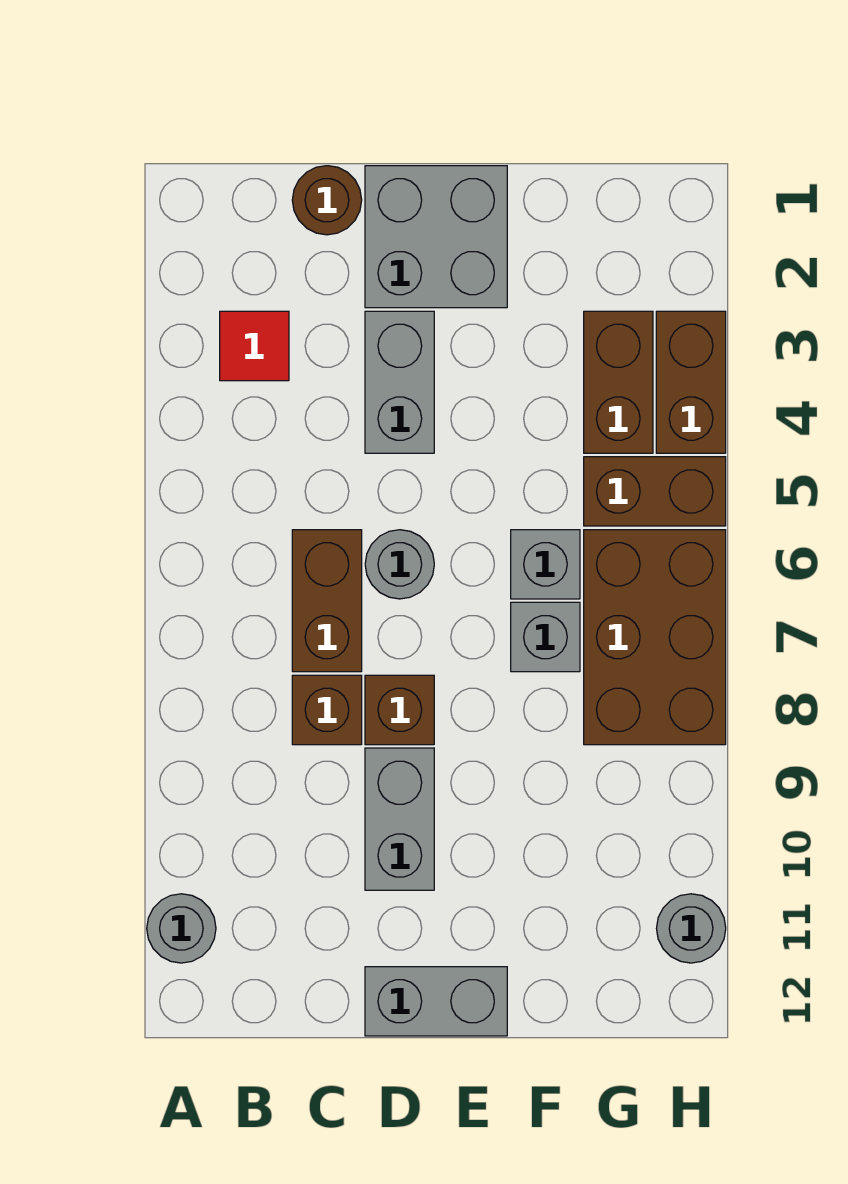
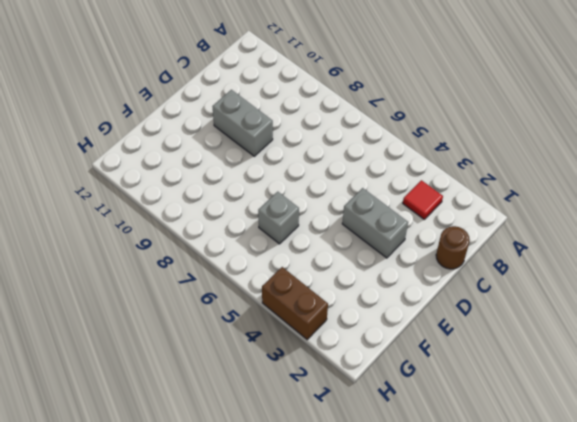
none -> grey round brick A11 level 1
none -> brown brick C6:C7 level 1
none -> brown brick C8 level 1

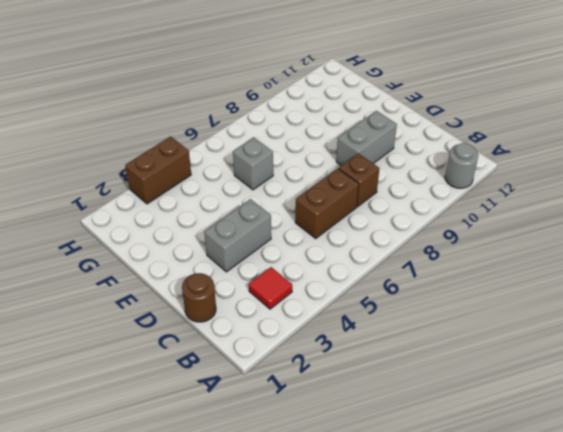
none -> grey brick D1:E2 level 1
none -> grey round brick D6 level 1
none -> brown brick D8 level 1

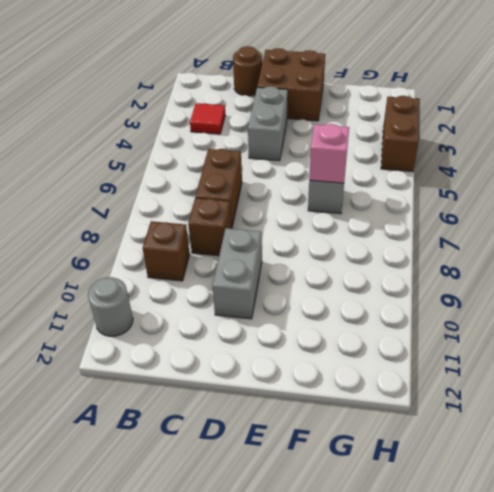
brown brick B9 level 1 -> brown brick D8 level 1
brown brick D1:E2 level 1 -> grey brick D1:E2 level 1
pink brick F6 level 2 -> none
none -> grey round brick D6 level 1
none -> grey brick D12:E12 level 1
none -> grey brick F7 level 1

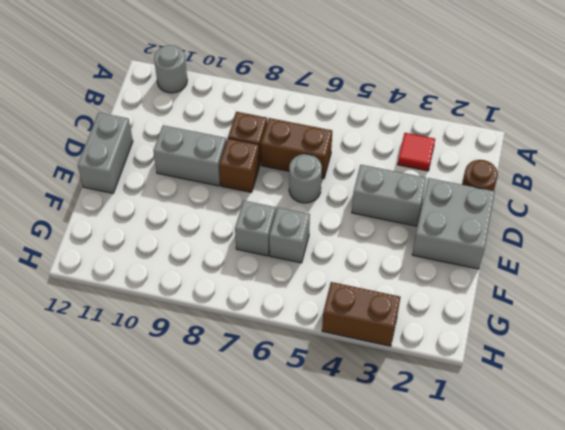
none -> brown brick G3:G4 level 1
none -> brown brick G5:H5 level 1
none -> brown brick G6:H8 level 1

